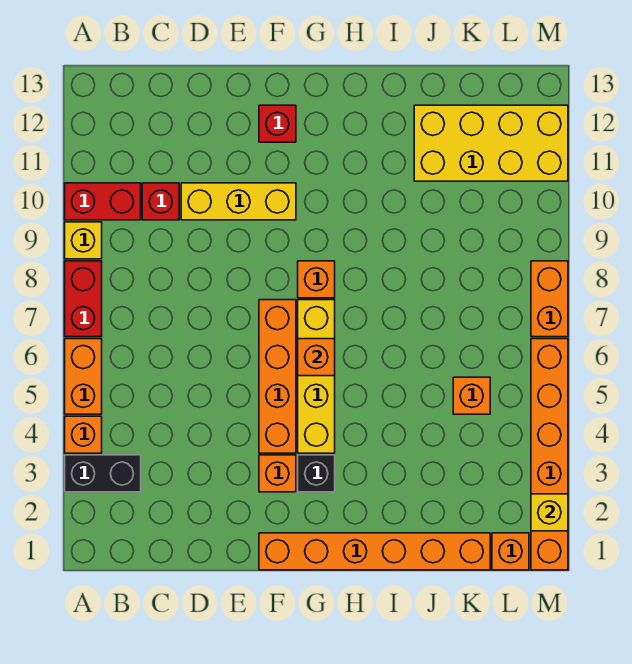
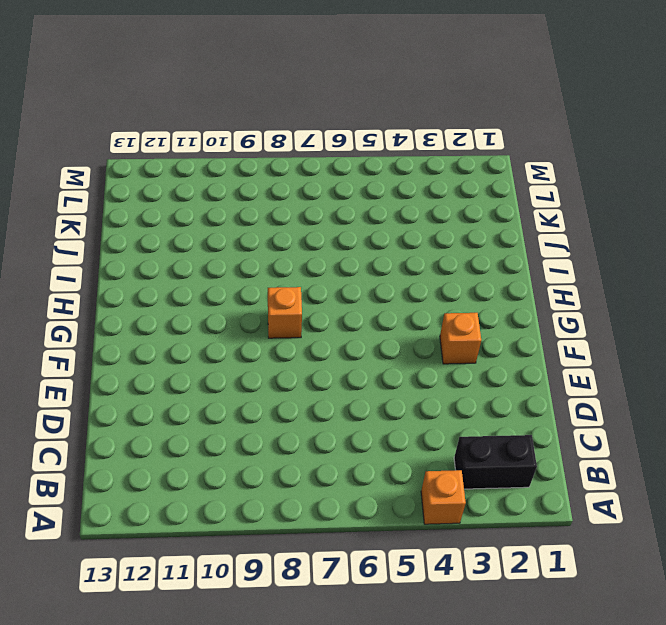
black brick B2:B3 level 1 -> black brick A3:B3 level 1
none -> orange brick A5:A6 level 1
none -> red brick A7:A8 level 1
none -> yellow brick A9 level 1

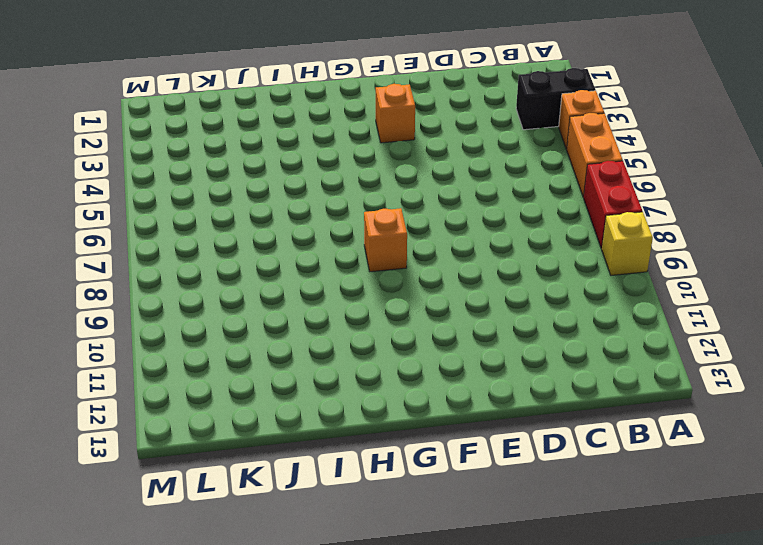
none -> red brick A10:B10 level 1
none -> red brick C10 level 1
none -> yellow brick D10:F10 level 1

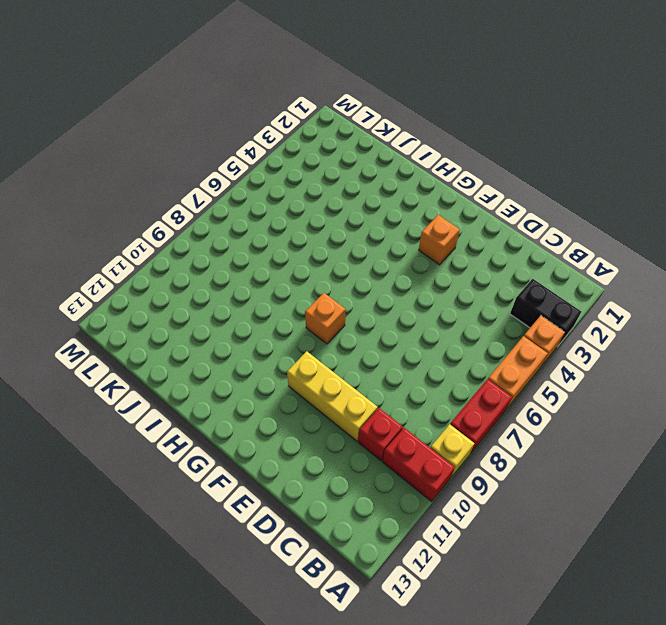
none -> orange brick F1:K1 level 1
none -> orange brick F4:F7 level 1
none -> red brick F12 level 1

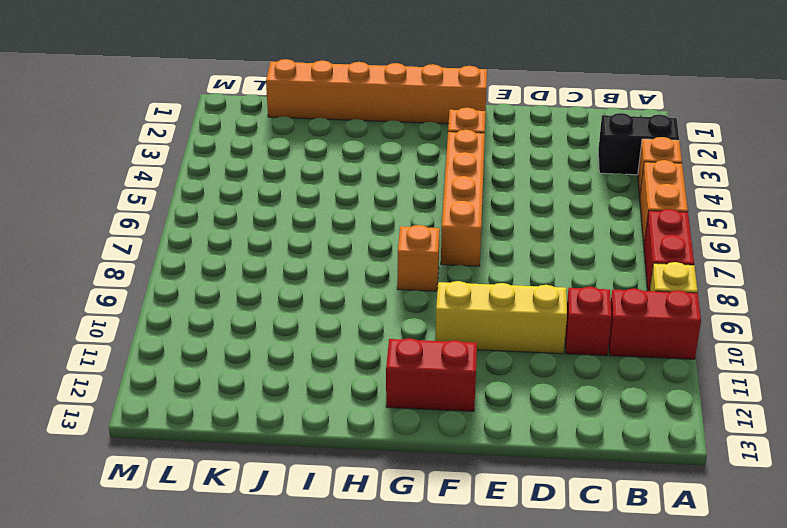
red brick F12:G12 level 1 -> red brick F12 level 1
none -> black brick G3 level 1
none -> yellow brick G4:G7 level 1
none -> yellow brick J11:M12 level 1

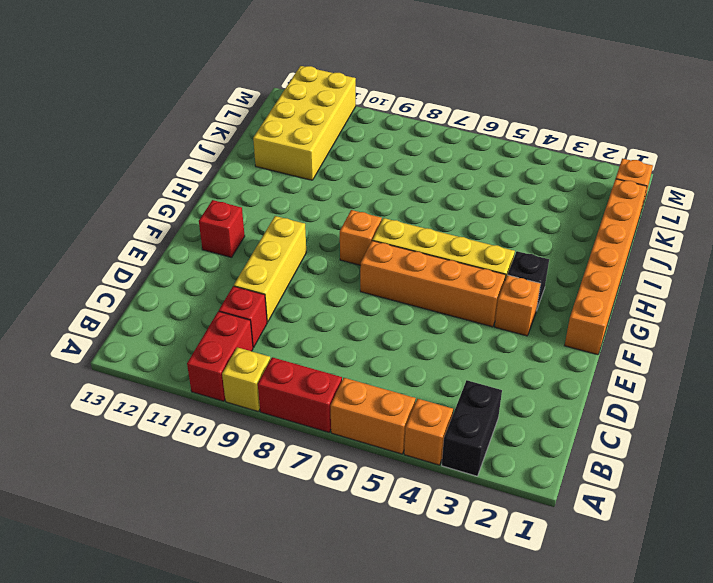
none -> orange brick K5 level 1
none -> orange brick M1:M6 level 1
none -> orange brick M7:M8 level 1

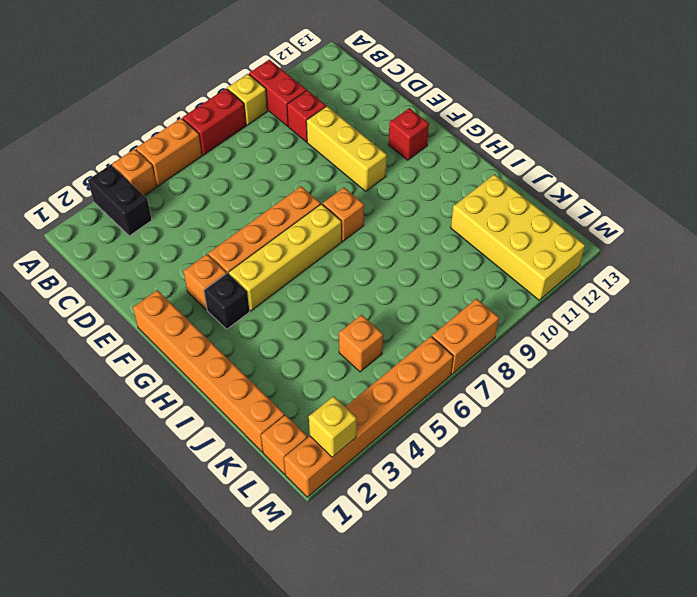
none -> orange brick G6 level 2

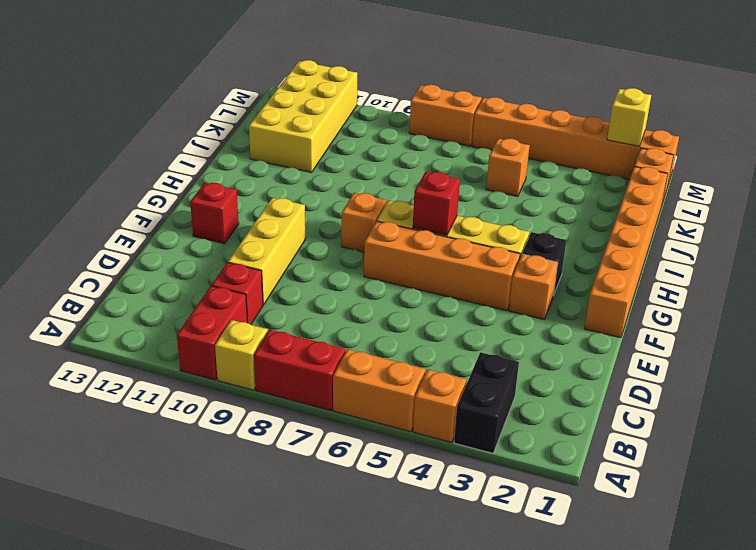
red brick G6 level 2 -> orange brick G6 level 2

